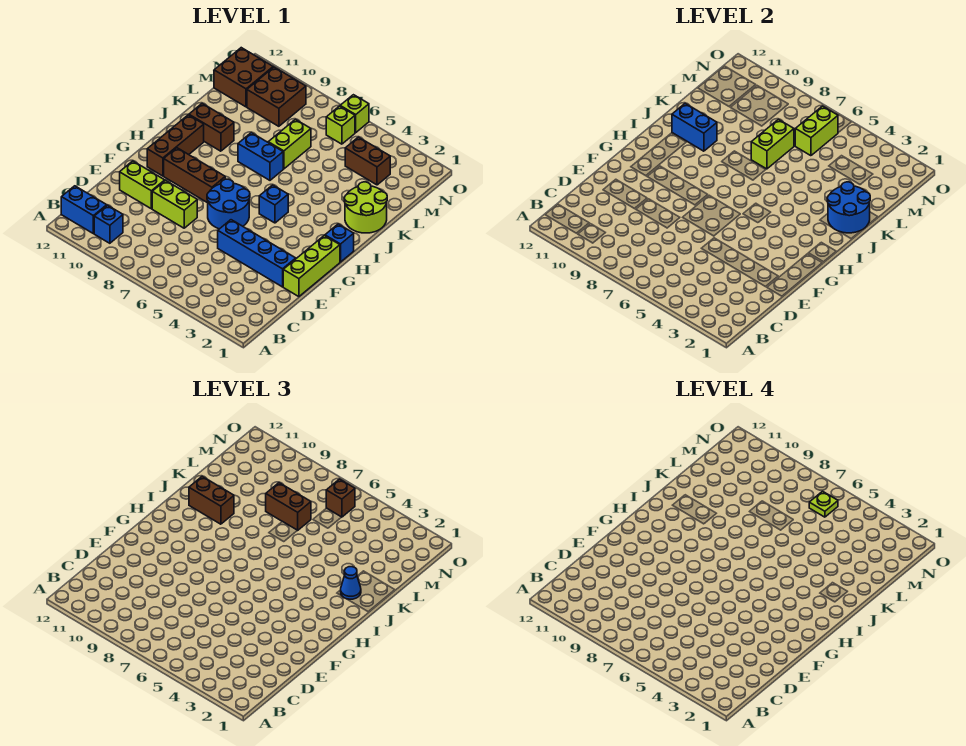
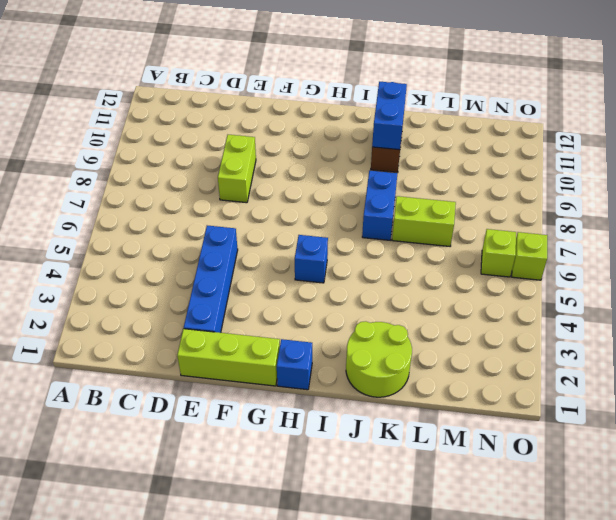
none -> blue brick B10 level 1
none -> blue brick B11:B12 level 1
none -> lime brick E10:E11 level 1

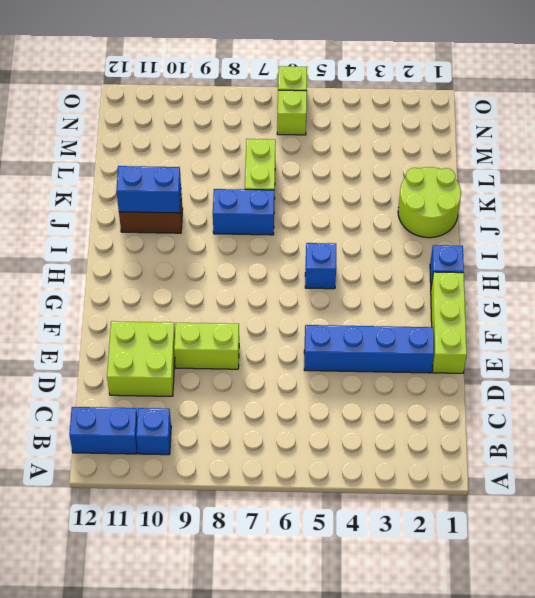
lime brick D10:E11 level 1 -> lime brick E10:E11 level 1
none -> blue round brick F6:G7 level 1
none -> brown brick G8:G10 level 1
none -> brown brick G11:I11 level 1

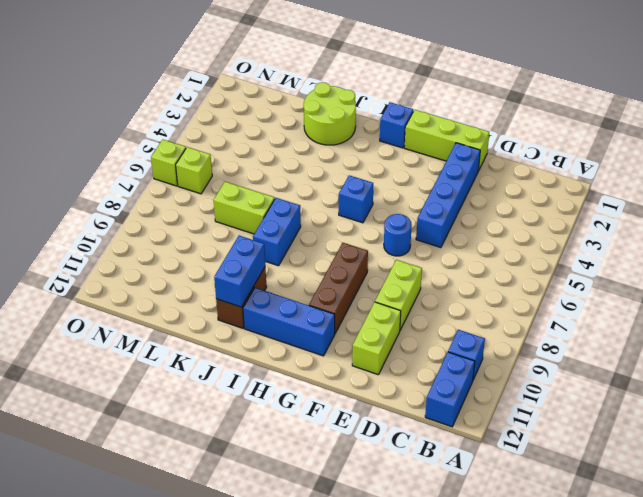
blue round brick F6 level 1 -> blue round brick F6:G7 level 1
blue brick G11:I11 level 1 -> brown brick G11:I11 level 1
none -> brown brick M3:M4 level 1
none -> brown brick M9:N10 level 1
none -> brown brick M11:N12 level 1

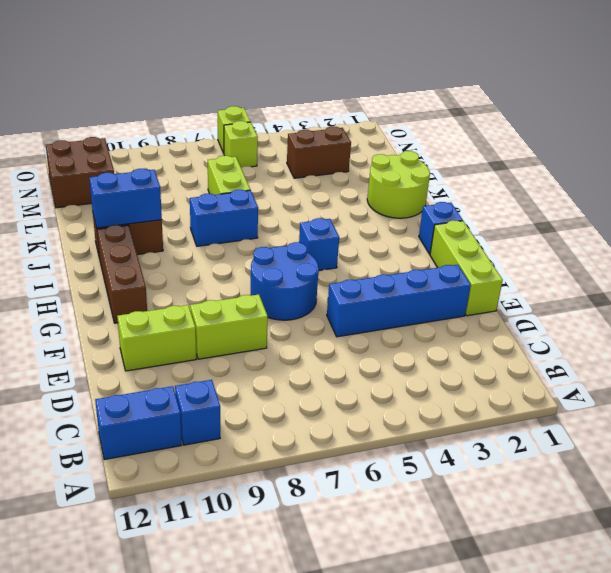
none -> brown brick G8:G10 level 1
none -> brown brick M9:N10 level 1
none -> blue round brick J1:K2 level 2

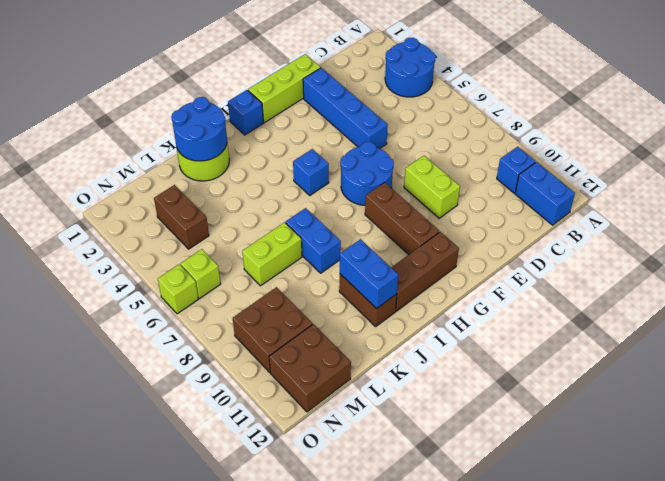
blue round brick A3:B4 level 1 -> none
none -> lime brick E10:E11 level 1
none -> lime brick K7:L7 level 2
none -> lime brick M6:N6 level 2

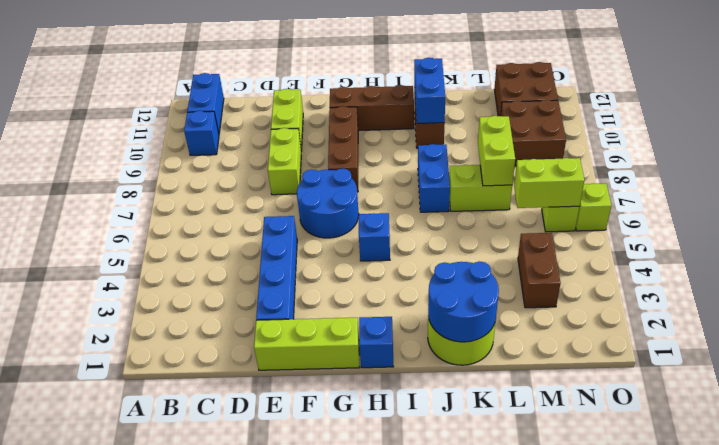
lime brick L7:L8 level 2 -> lime brick K7:L7 level 2
none -> blue cone J2 level 3
none -> brown brick J10:J11 level 3
none -> brown brick L7:L8 level 3

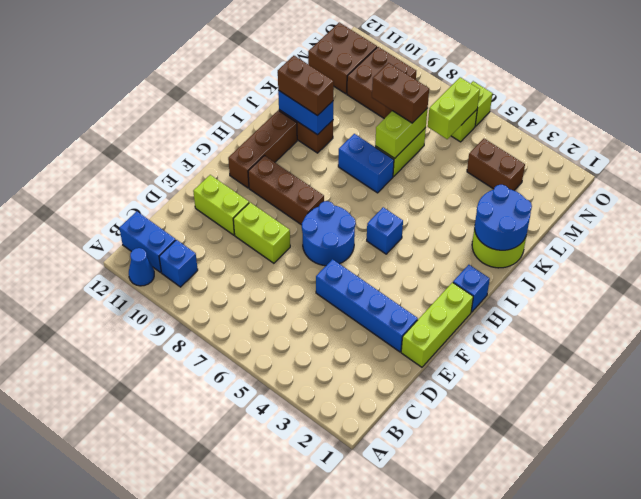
blue cone A11 level 1 -> blue cone J2 level 3
none -> brown brick N6 level 3
none -> lime plate N6 level 4

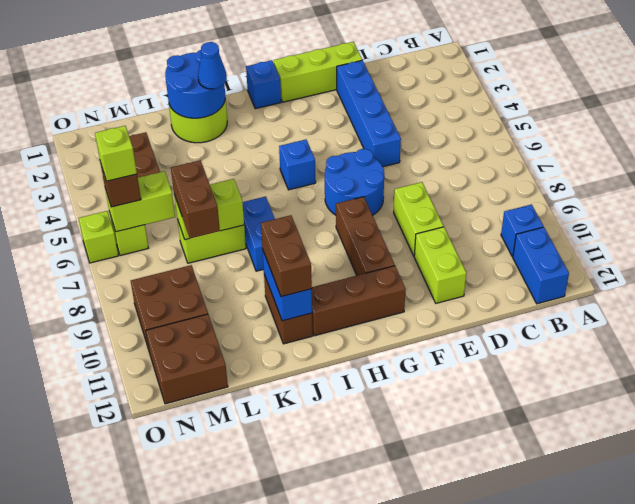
lime brick N6 level 4 -> lime plate N6 level 4

